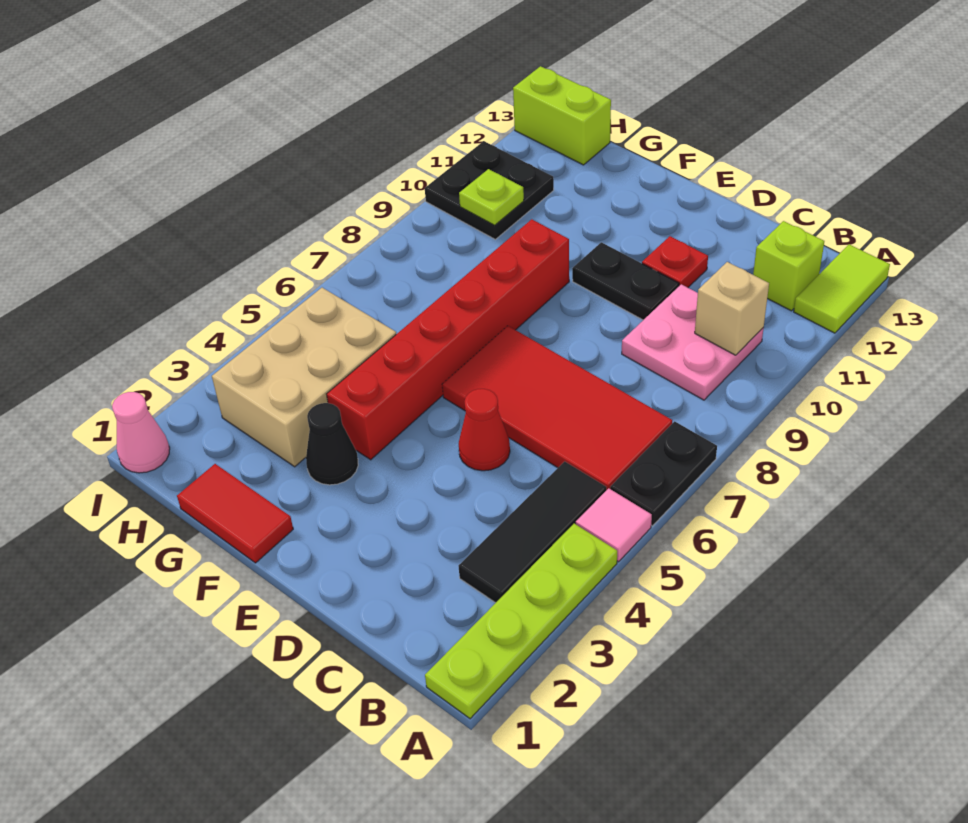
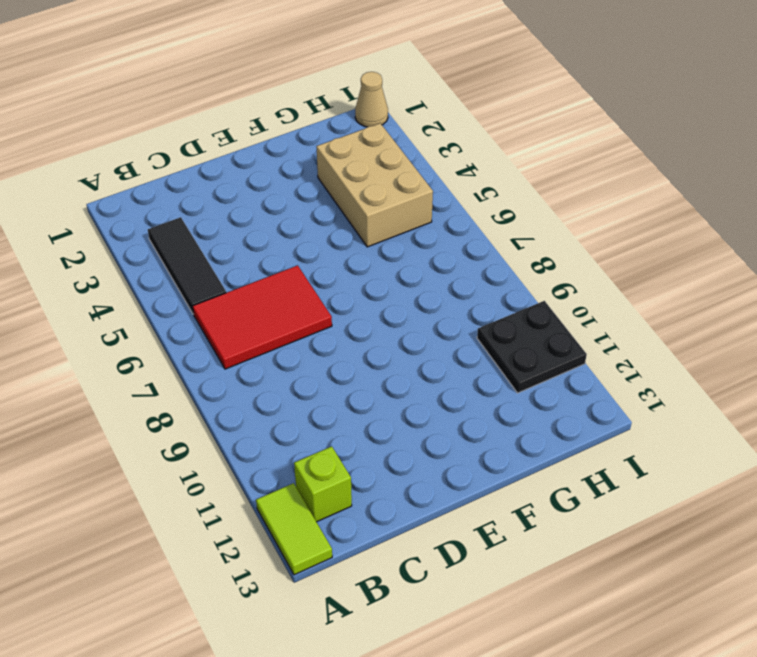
red tile B6:D7 level 1 -> red tile B6:E7 level 1
tan cone I1 level 1 -> pink cone I1 level 1
none -> lime plate A1:A4 level 1
none -> pink tile A5 level 1
none -> black plate A6:A7 level 1

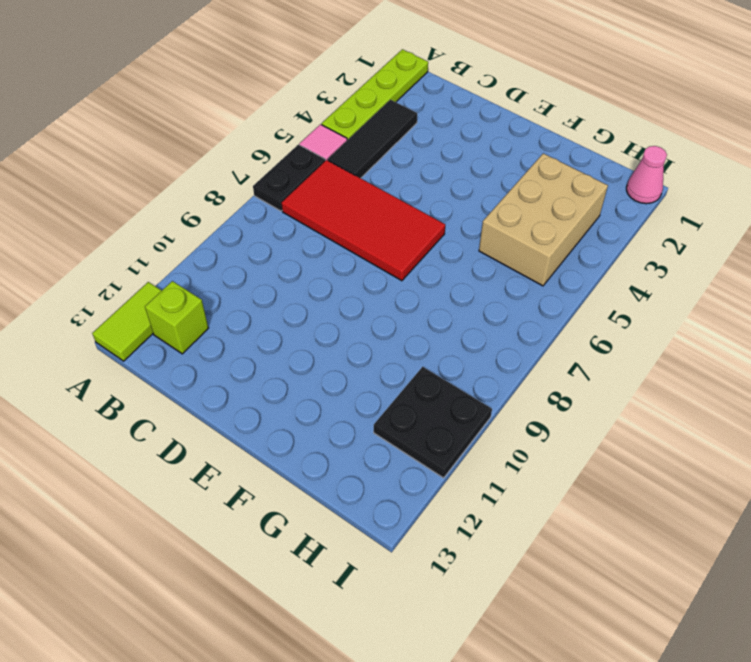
none -> pink plate B9:C10 level 1
none -> red cone D5 level 1
none -> black plate D10:E10 level 1

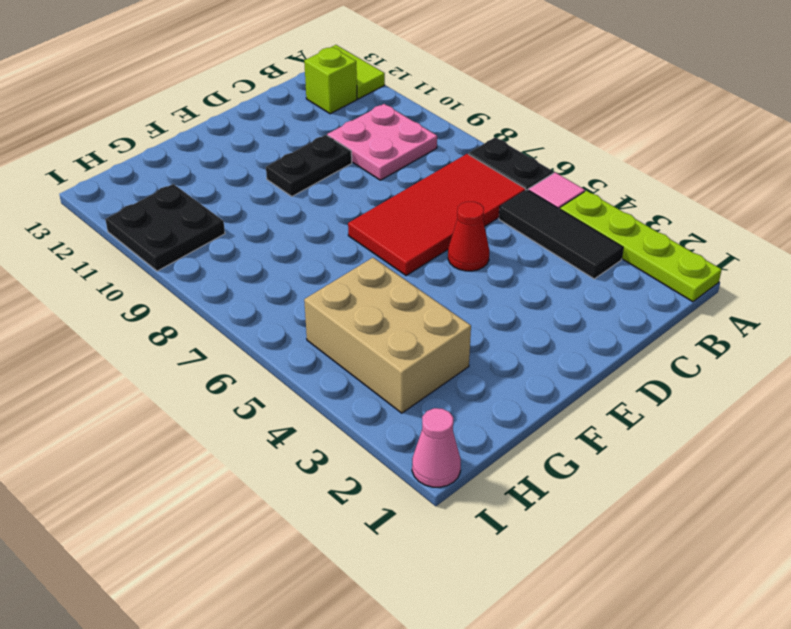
none -> red plate D11 level 1
none -> red tile F1:G1 level 1
none -> black cone F3 level 1

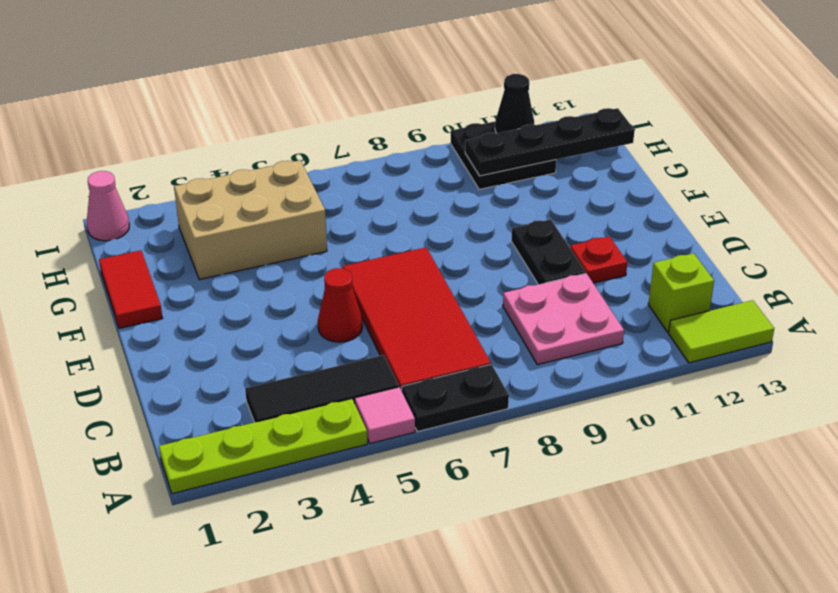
black plate H10:H13 level 2 -> lime plate H10 level 2
black cone I11 level 2 -> black cone F3 level 1
none -> red brick F4:F9 level 1
none -> lime brick H13:I13 level 1
none -> tan brick B10 level 2

